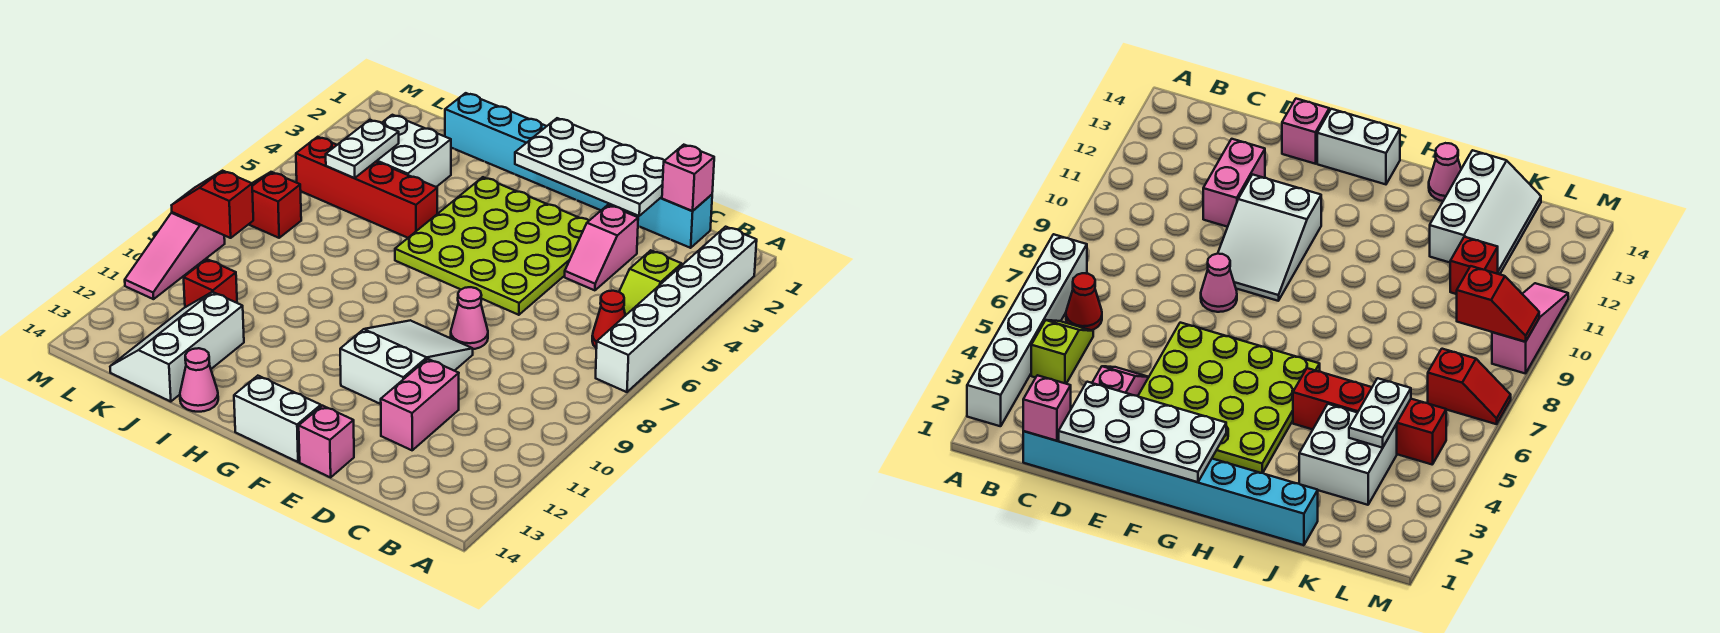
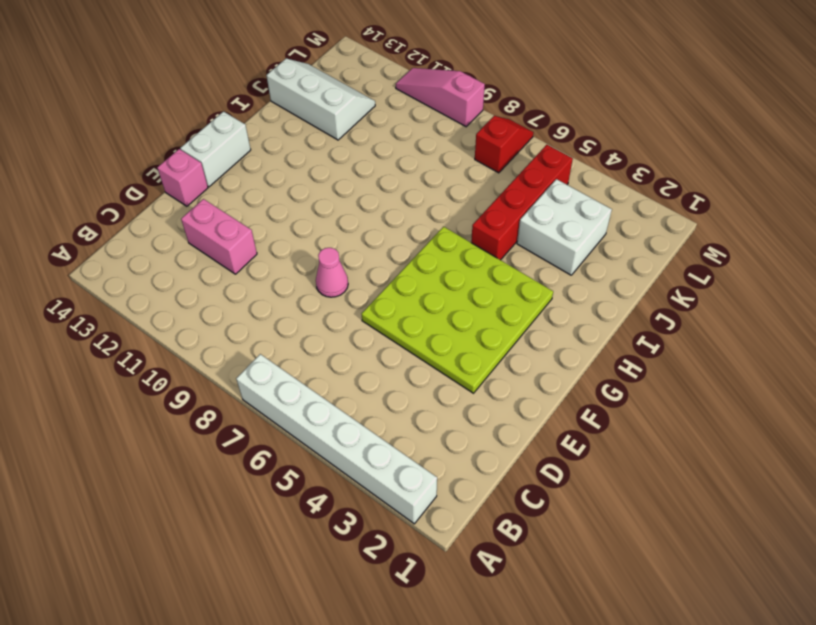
none -> lime slope B4:B5 level 1 top 4
none -> red cone B6 level 1
none -> cyan brick C1:J1 level 1

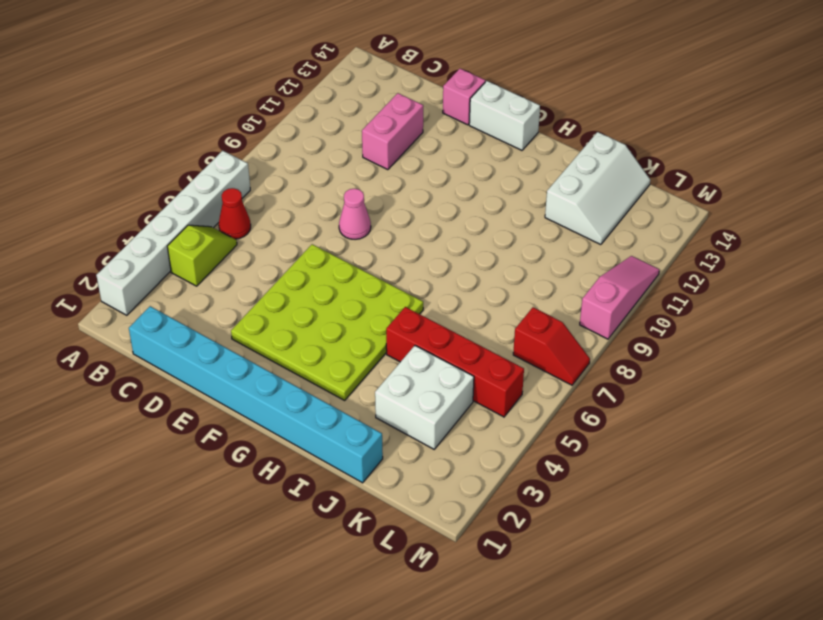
none -> pink slope D3:D4 level 1 top 3
none -> white slope E9:F11 level 1 top 11
none -> pink cone I14 level 1

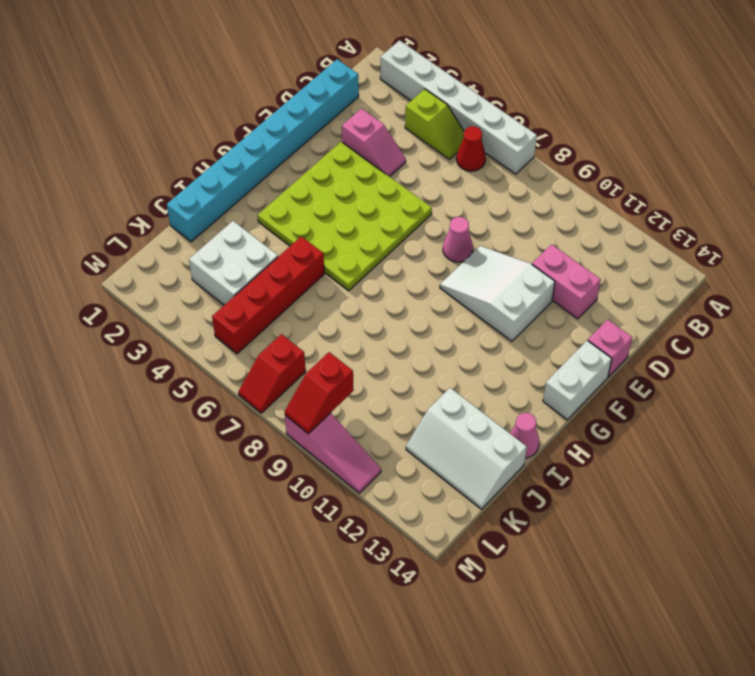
none -> red brick K11 level 1
none -> pink brick C1 level 2
none -> white plate D1:G2 level 2

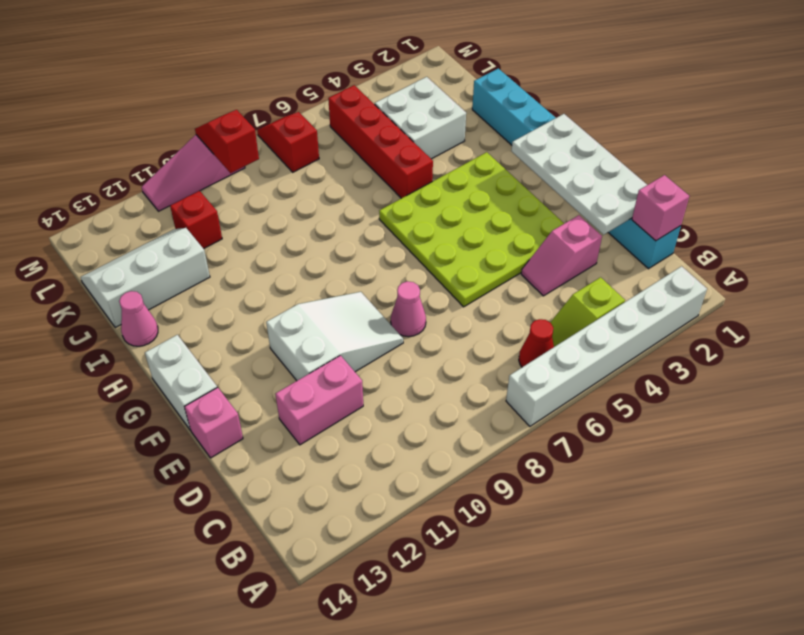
none -> white plate K4:K5 level 2

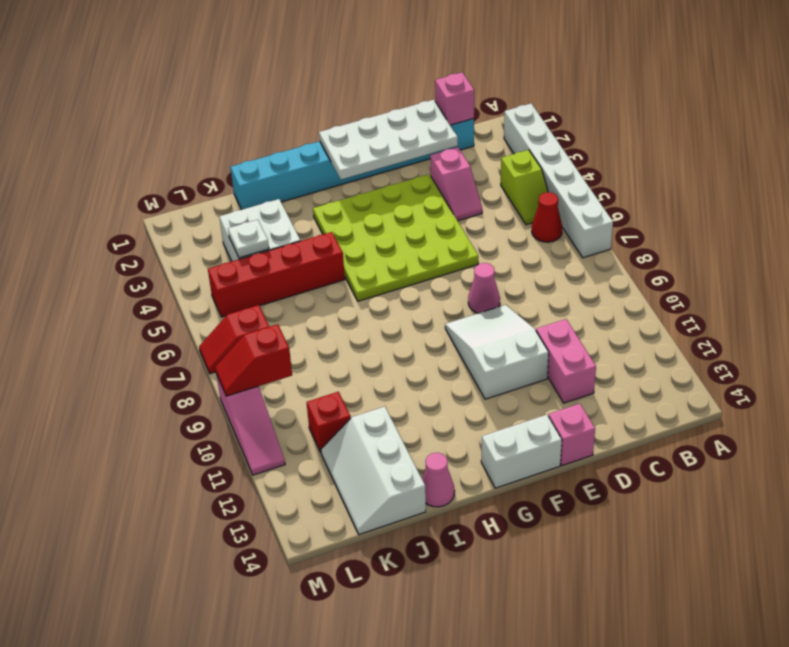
white plate K4 level 2 -> white plate K4:K5 level 2

